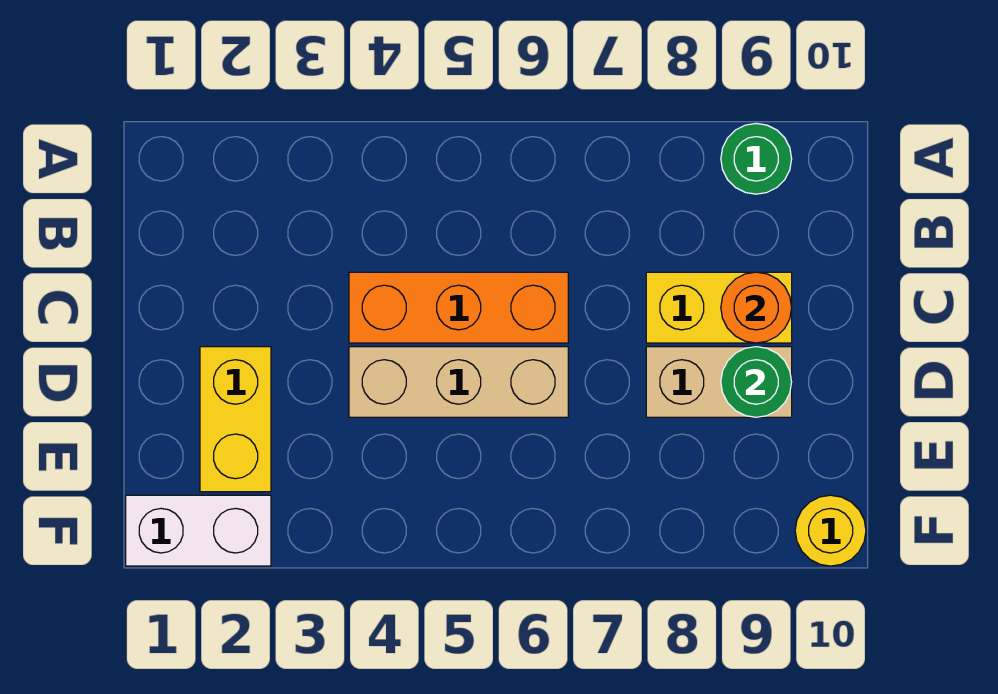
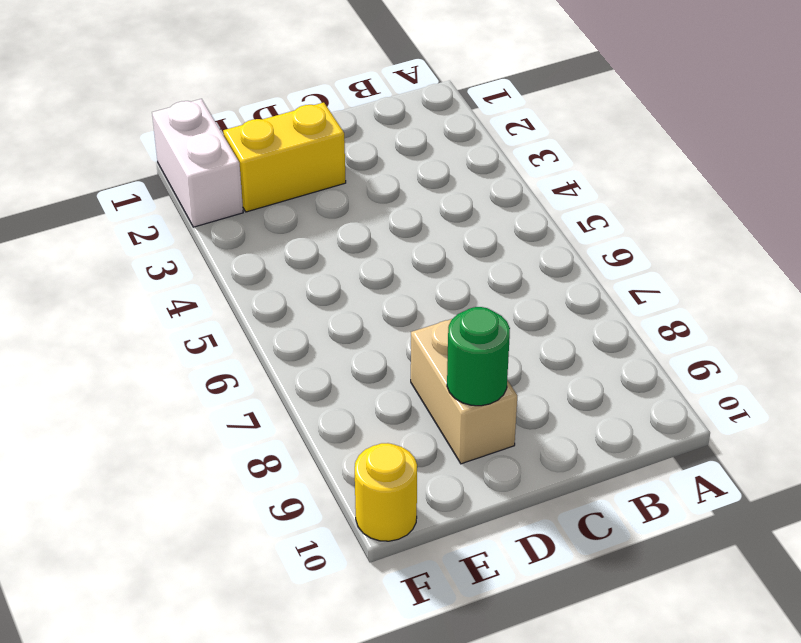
none -> green round brick A9 level 1
none -> orange brick C4:C6 level 1

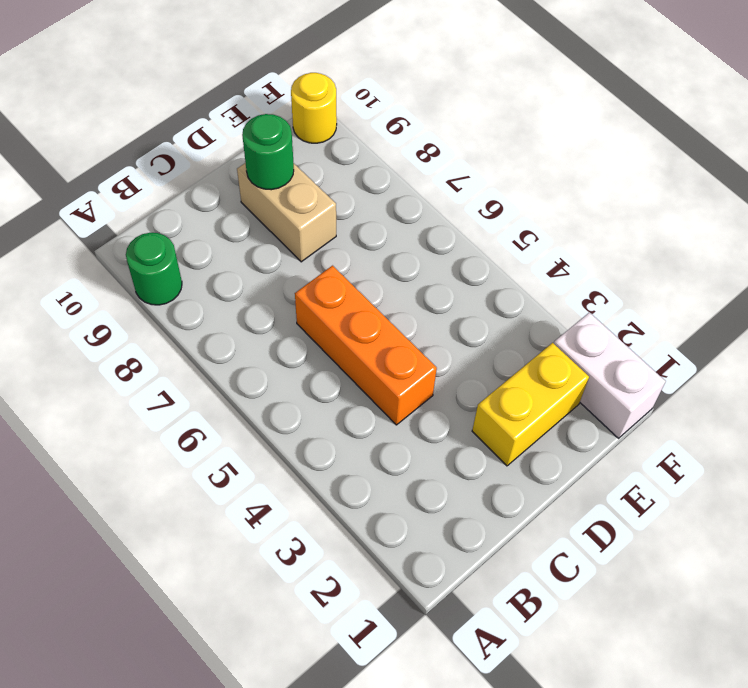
none -> yellow brick C8:C9 level 1
none -> tan brick D4:D6 level 1

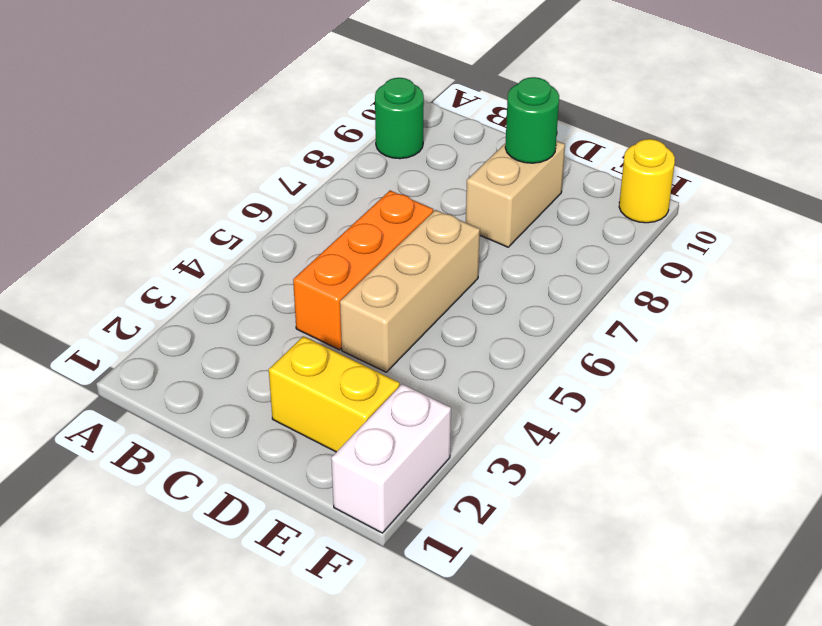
none -> yellow brick C8:C9 level 1
none -> orange round brick C9 level 2

